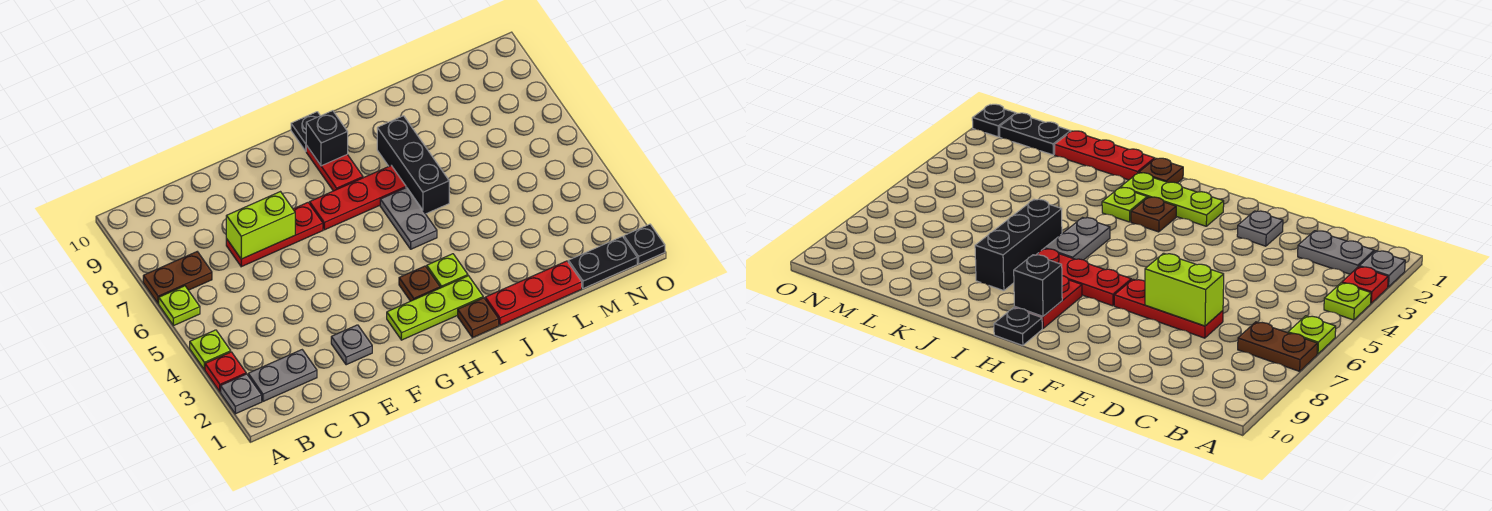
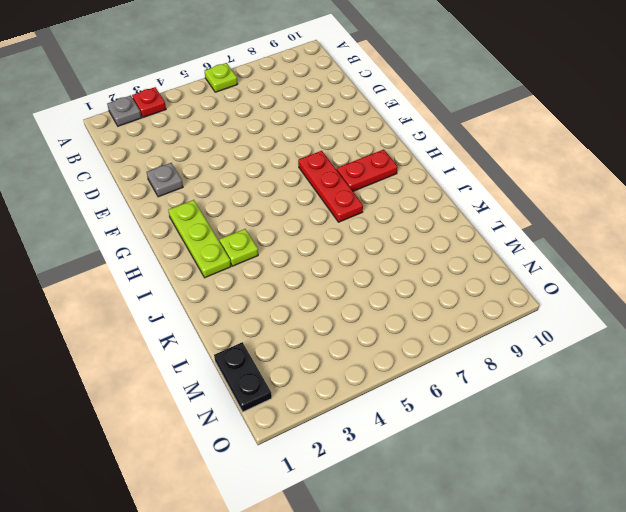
none -> lime plate A4 level 1
none -> brown plate A7:B7 level 1
none -> grey plate B2:C2 level 1

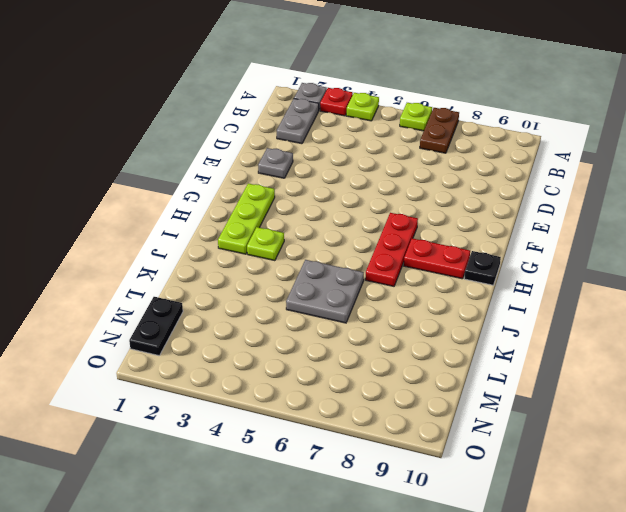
grey plate J5:K6 level 1 -> black brick J6:J8 level 1
none -> red plate D7:F7 level 1
none -> brown plate H3 level 1
none -> brown plate I1 level 1

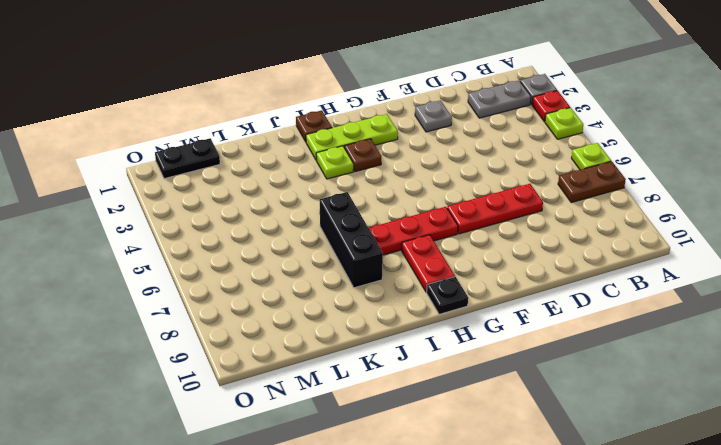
none -> grey plate I5:I6 level 1
none -> red plate J1:L1 level 1
none -> black plate O1 level 1

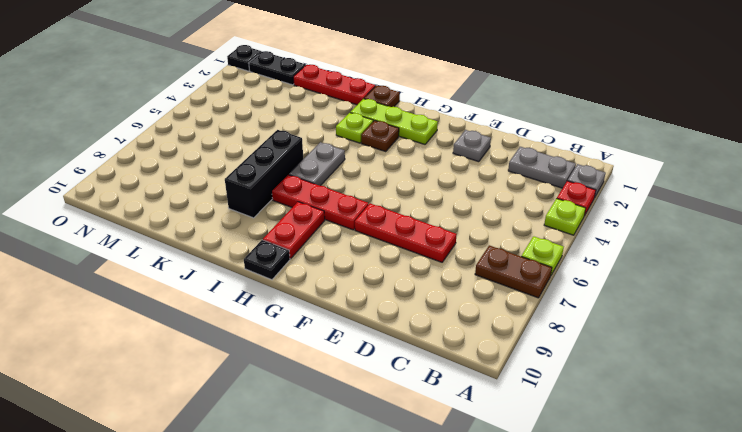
none -> lime brick D7:E7 level 2
none -> black brick H9 level 2

